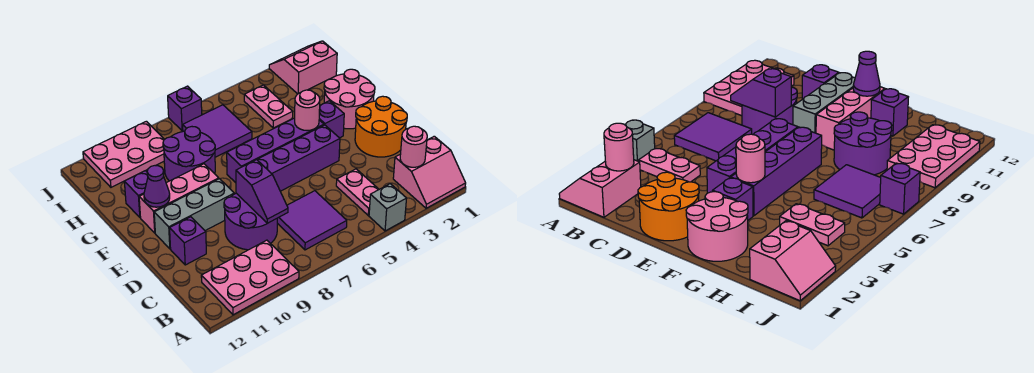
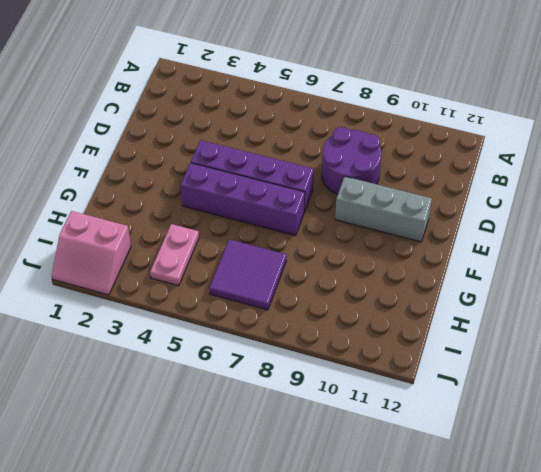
none -> pink slope A1:B2 level 1 top B
none -> grey brick A4 level 1
none -> pink plate A9:B11 level 1

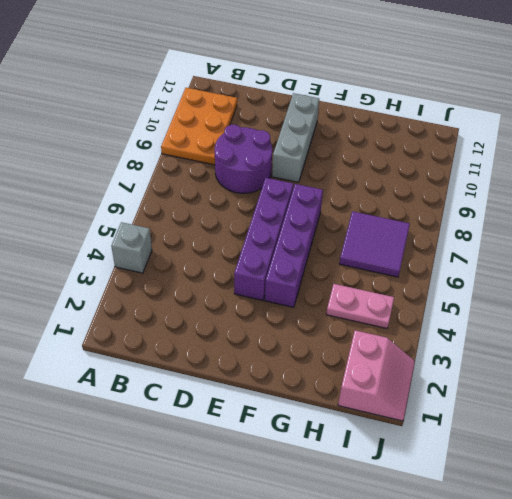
orange plate A9:B11 level 1 -> pink plate A9:B11 level 1
none -> pink slope A1:B2 level 1 top B
none -> pink plate B4:C4 level 1
none -> purple tile B6:C7 level 1

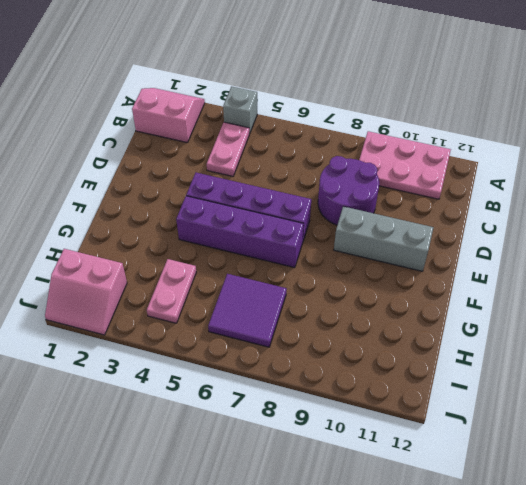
none -> purple tile B6:C7 level 1
none -> orange round brick D1:E2 level 1
none -> purple brick D11 level 1

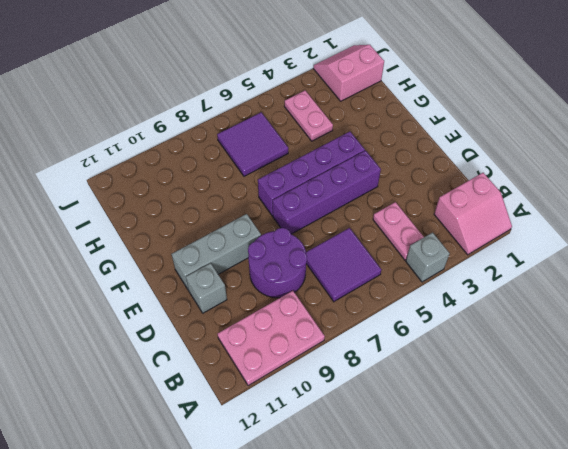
grey brick D11 level 1 -> purple brick D11 level 1
none -> orange round brick D1:E2 level 1
none -> pink round brick F1:G2 level 1
none -> purple brick F3 level 1

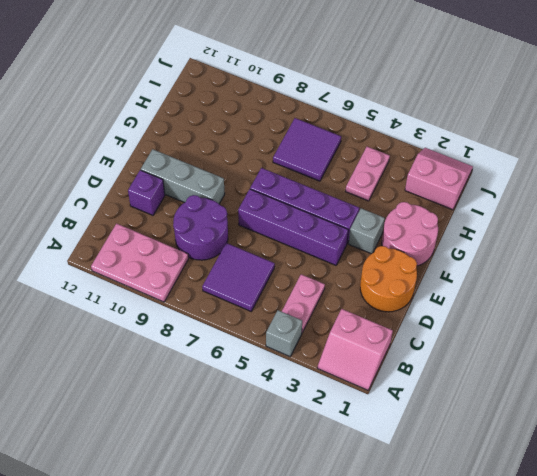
grey brick F3 level 1 -> purple brick F3 level 1
none -> pink brick F9:F11 level 1
none -> purple round brick G8:H9 level 1
none -> purple brick G11 level 1

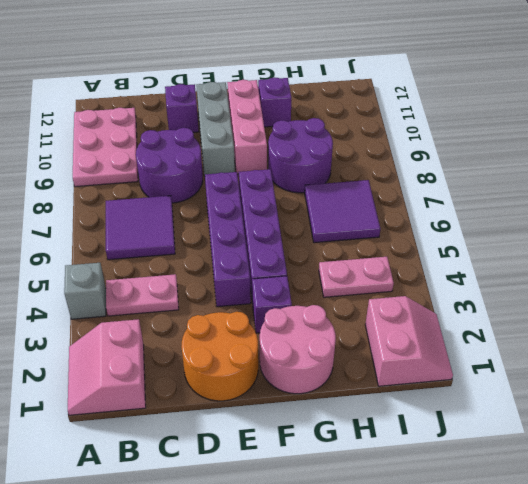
none -> pink plate I9:J11 level 1
none -> purple brick J7 level 1
none -> pink round brick B2 level 2

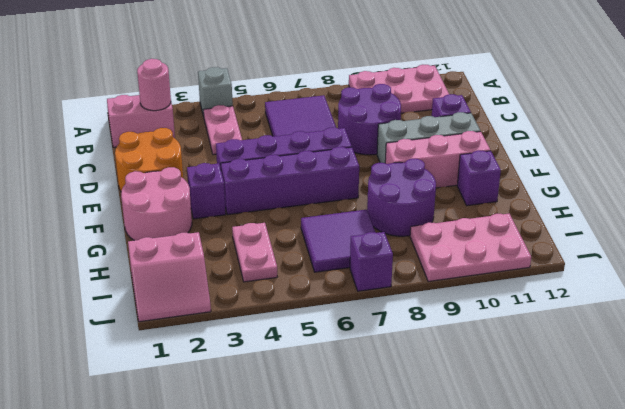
none -> purple slope C8:D8 level 2 top D
none -> pink round brick F4 level 2
none -> purple cone F11 level 2

